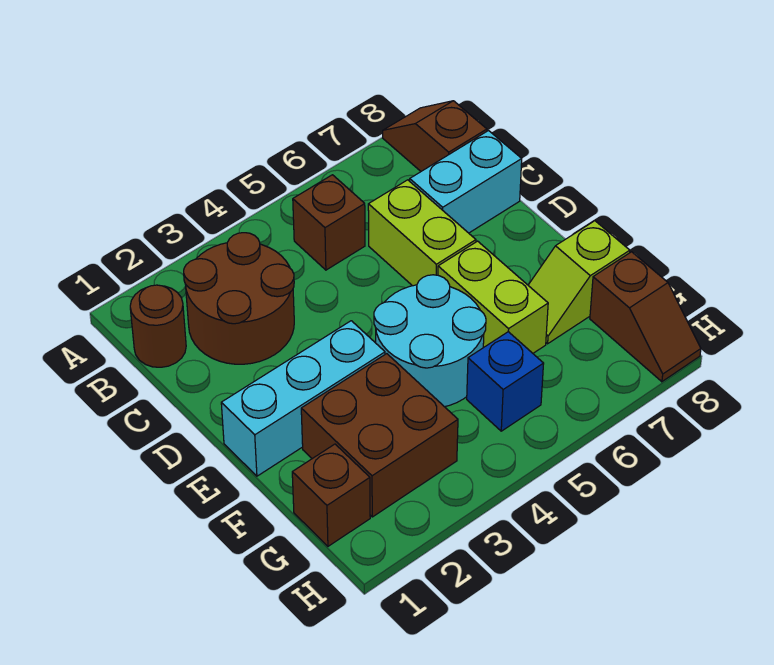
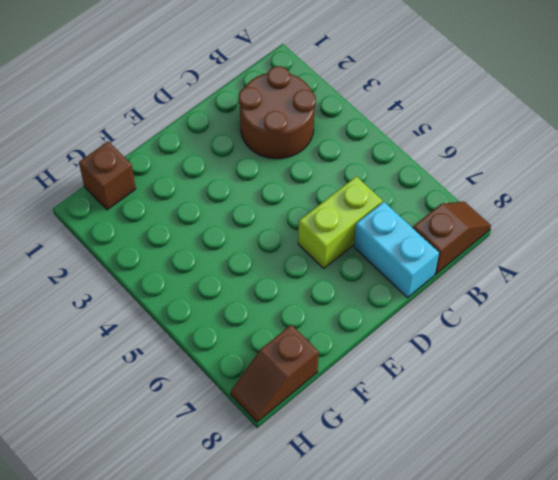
none -> brown round brick B1 level 1
none -> brown brick B5 level 1
none -> cyan brick E1:E3 level 1

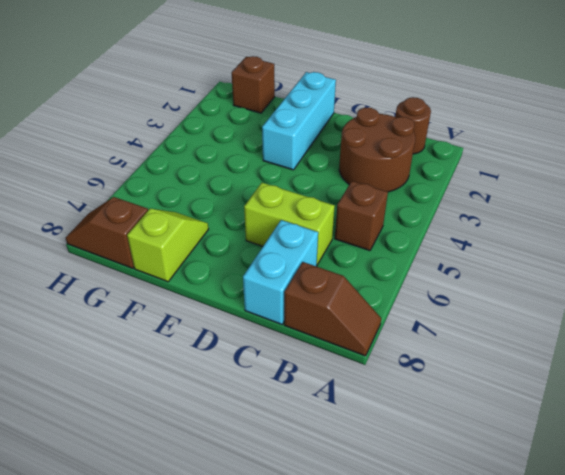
none -> cyan round brick E4:F5 level 1
none -> lime brick E6:F6 level 1
none -> brown brick F2:G3 level 1

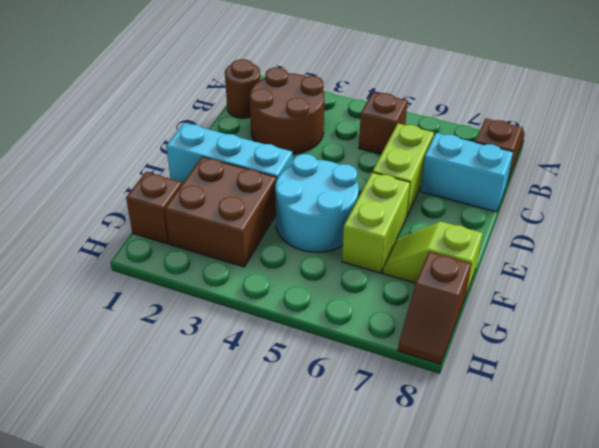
none -> blue brick G5 level 1

